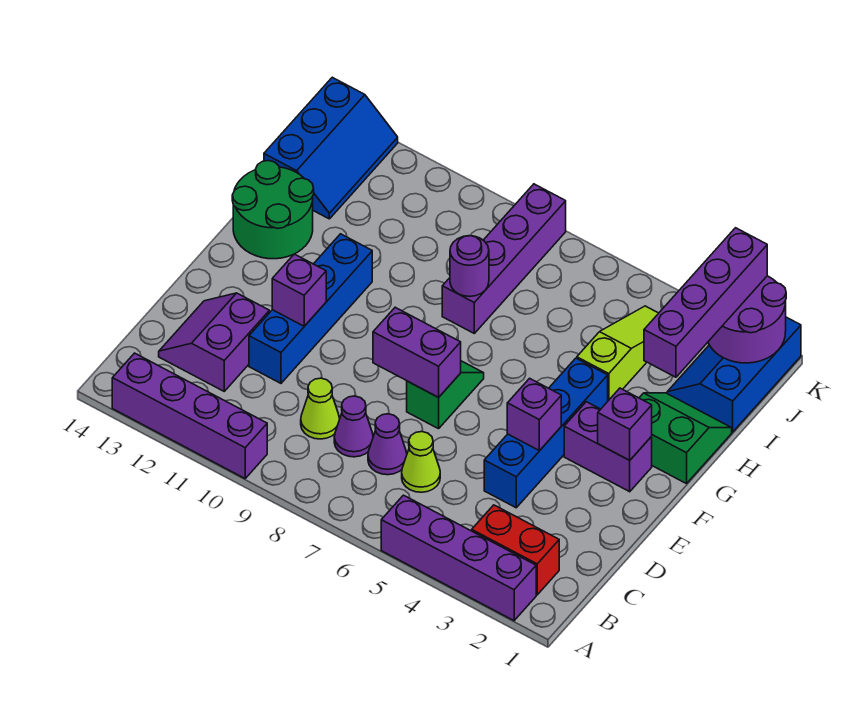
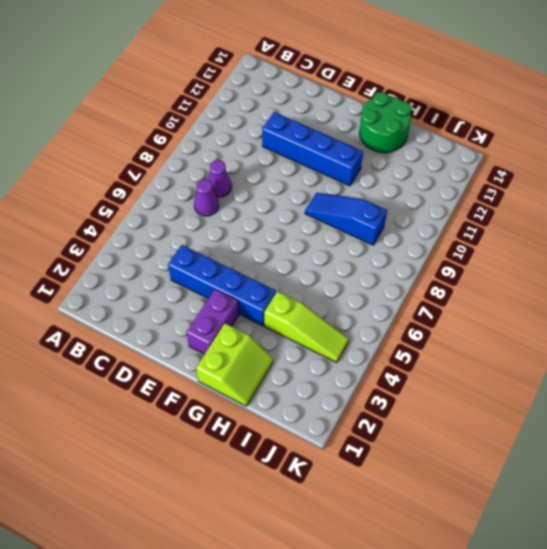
lime slope G1:H2 level 1 top G -> green slope G1:H2 level 1 top G
blue slope G9:I9 level 1 top I -> none
none -> purple brick A2:A5 level 1
none -> purple brick A10:A13 level 1
none -> red brick B2:B3 level 1

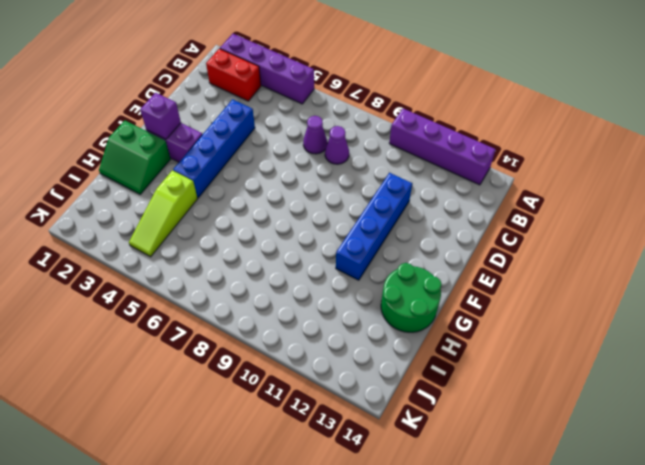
none -> lime cone C6 level 1
none -> lime cone C9 level 1
none -> purple slope C12:D13 level 1 top 12

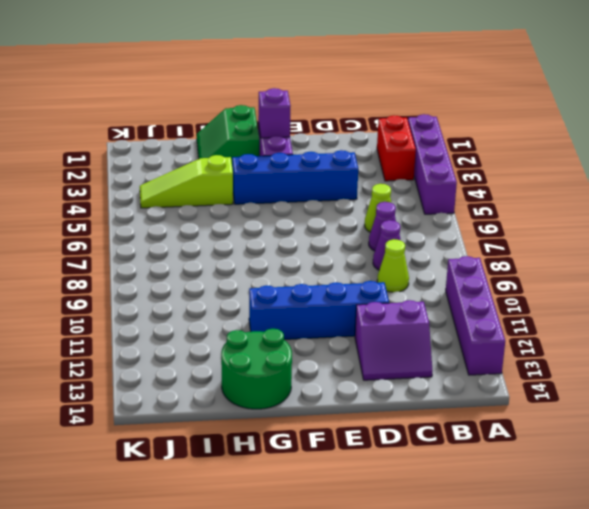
none -> green slope E7:F7 level 1 top E
none -> purple brick H8:K8 level 1
none -> blue slope I1:K2 level 1 top 1

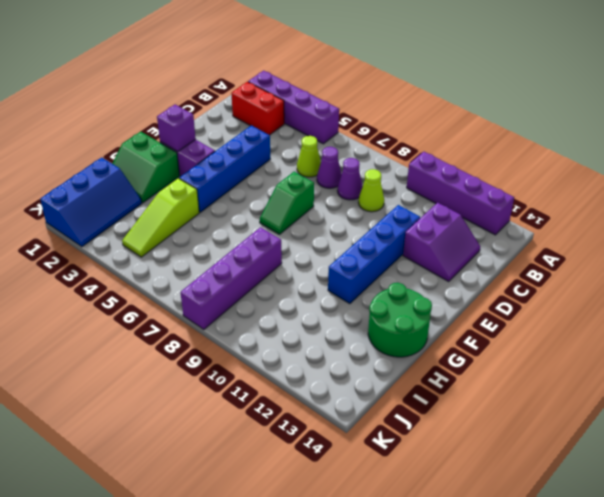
none -> blue slope I13:K14 level 1 top 14
none -> purple brick E4 level 2
none -> purple brick E7:E8 level 2

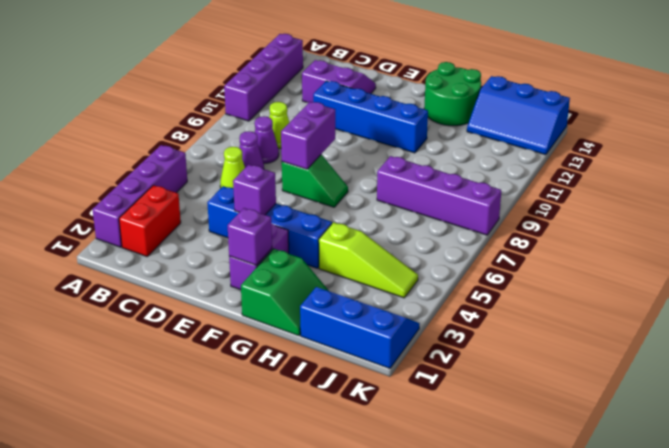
none -> purple brick E11 level 2
none -> purple round brick H8 level 2
none -> purple round brick J1:K2 level 2

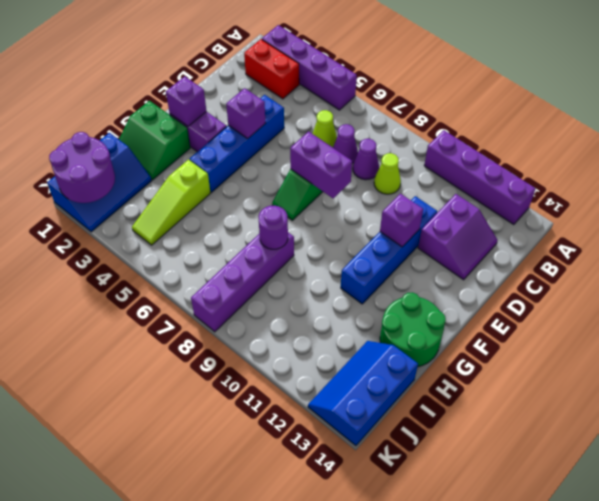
none -> purple brick H2:K2 level 3

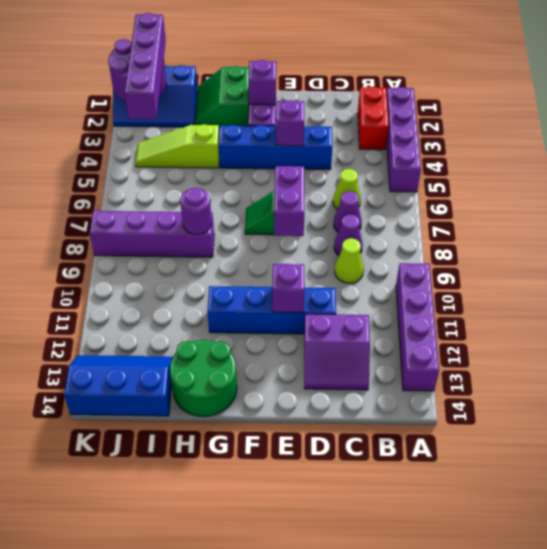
purple brick J1:J4 level 3 -> purple brick H2:K2 level 3

